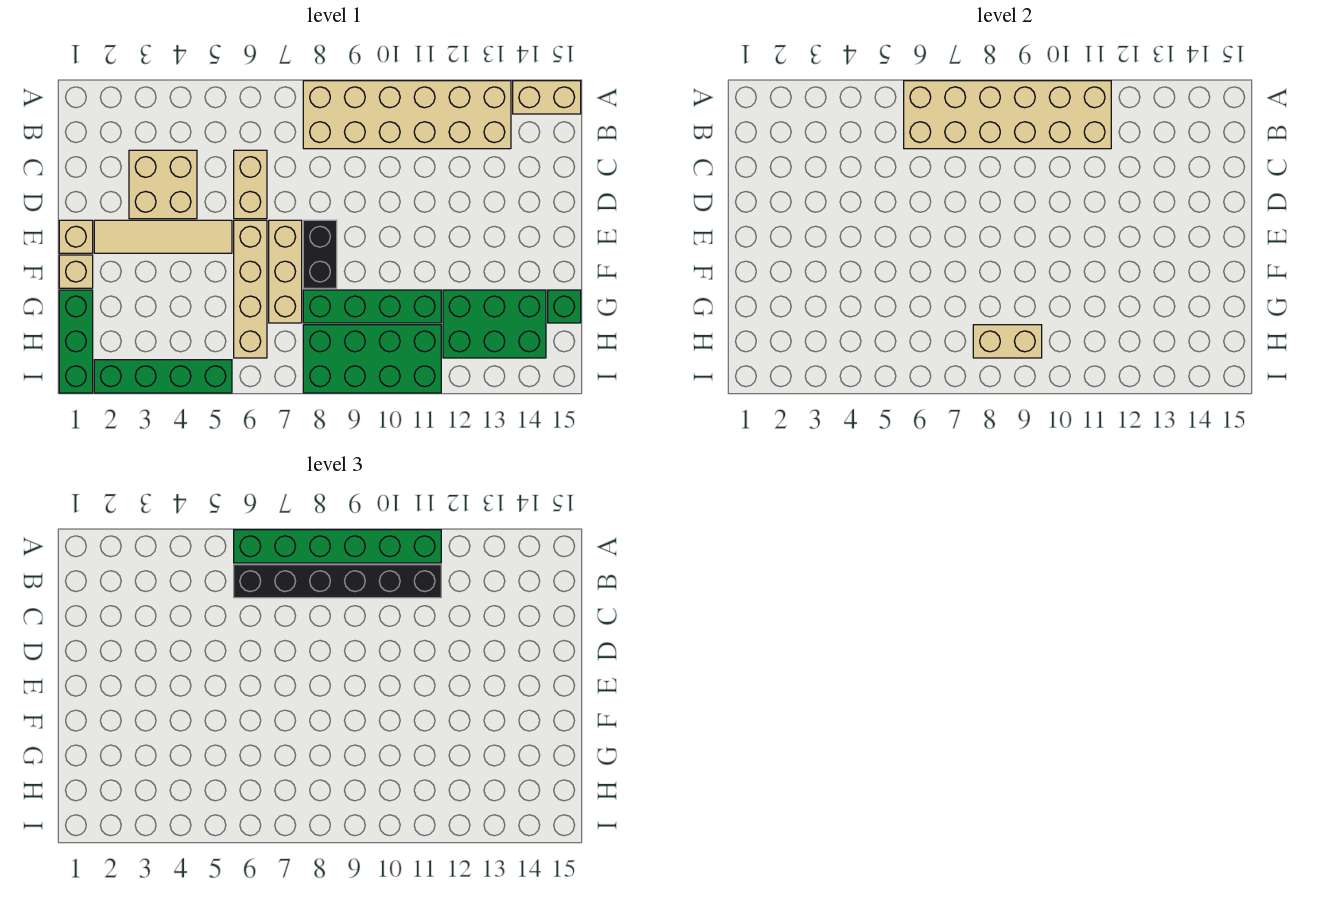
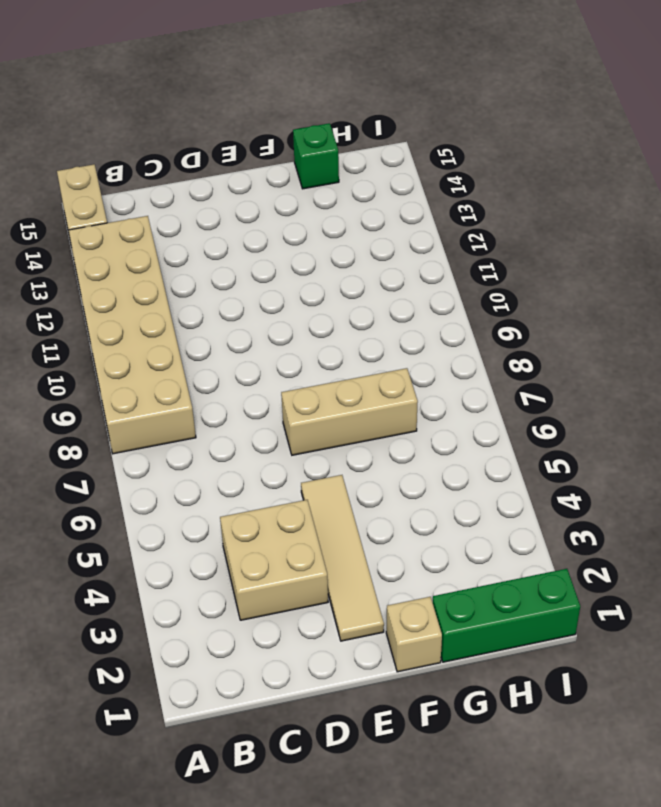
none -> tan brick C6:D6 level 1
none -> tan brick E1 level 1
none -> tan brick E6:H6 level 1

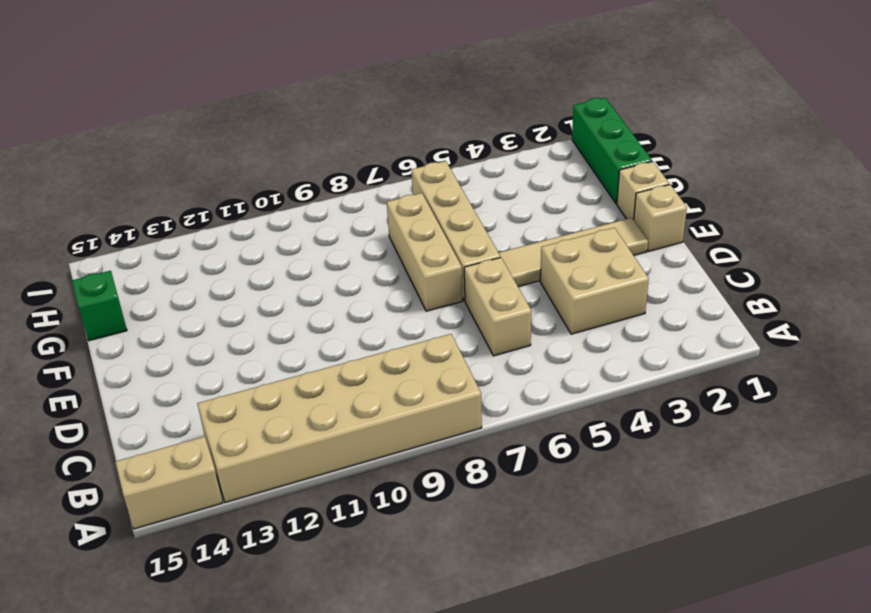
none -> black brick E8:F8 level 1
none -> green brick G8:G11 level 1
none -> green brick G12:H14 level 1

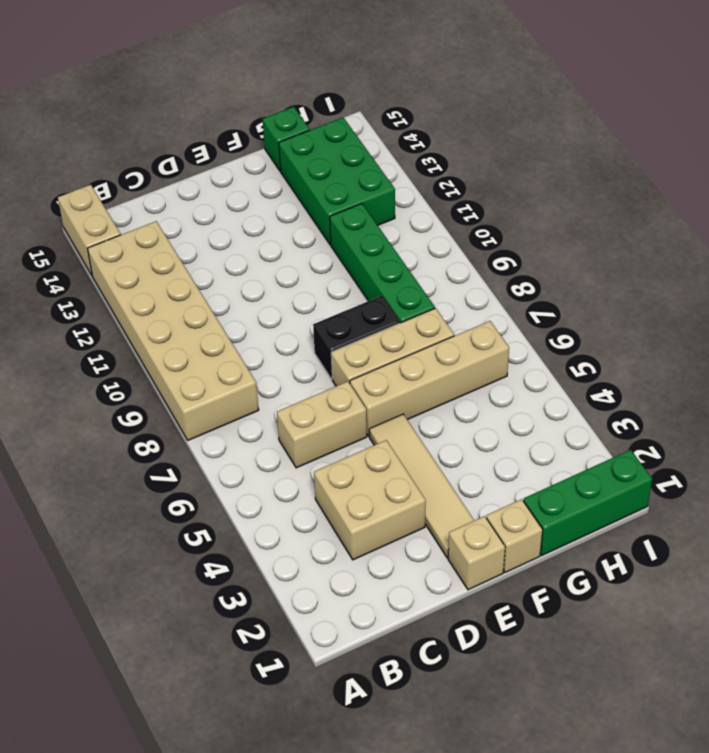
none -> green brick H8:I11 level 1
none -> green brick I2:I5 level 1
none -> tan brick A6:B11 level 2

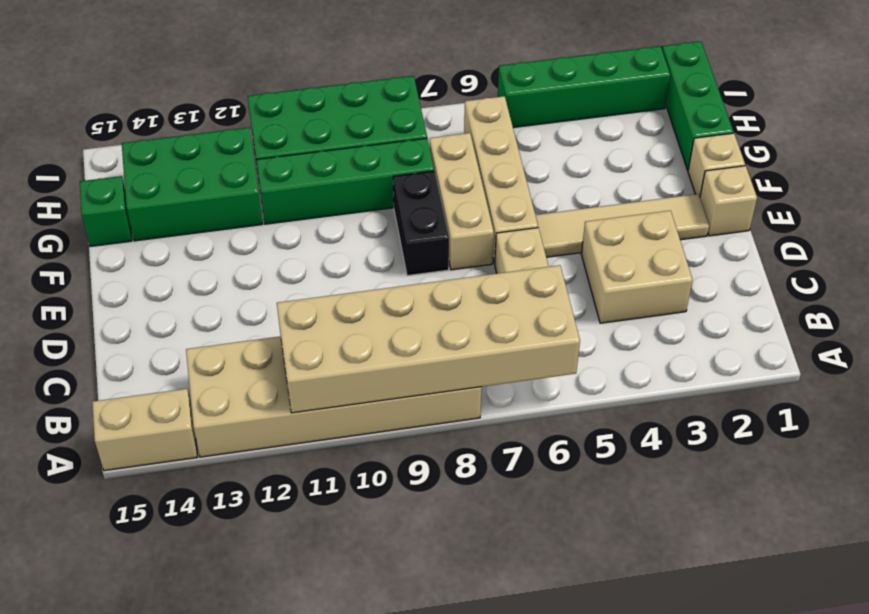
none -> tan brick H8:H9 level 2
none -> green brick A6:A11 level 3
none -> black brick B6:B11 level 3

